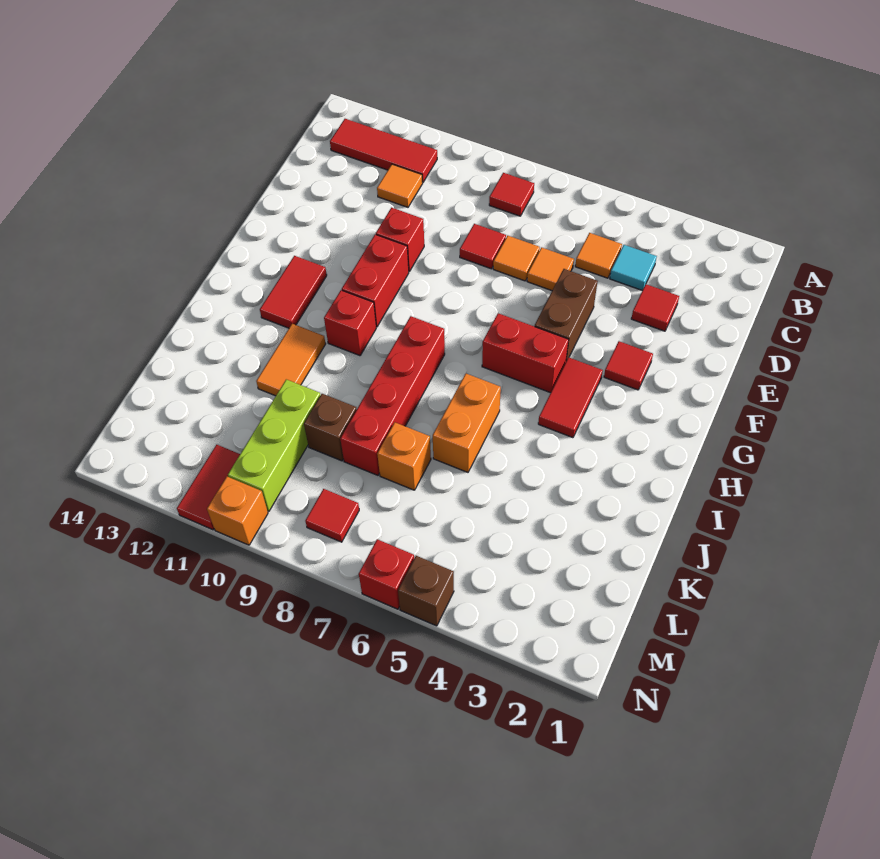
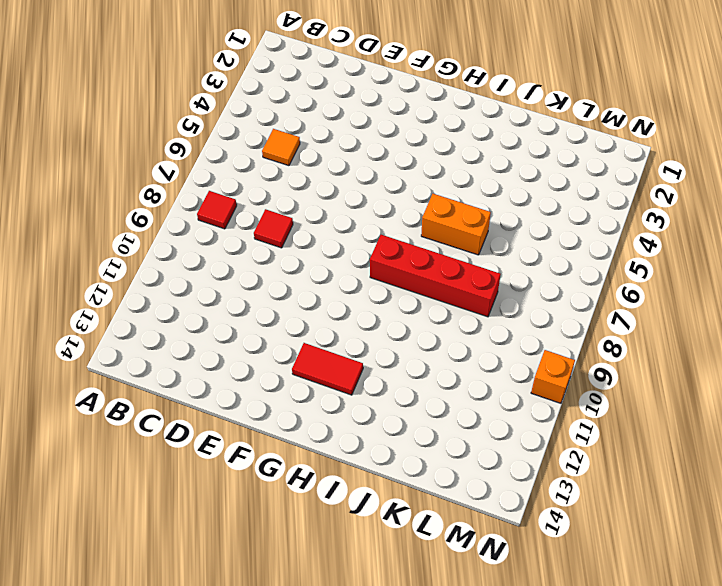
none -> red tile B11:B13 level 1
none -> cyan tile C4 level 1
none -> orange tile C11 level 1

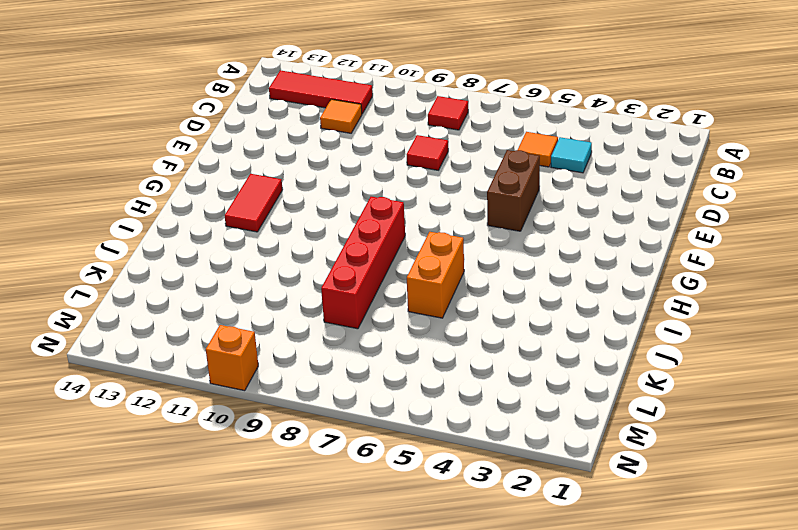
none -> red tile D3 level 1
none -> orange tile D6 level 1
none -> orange tile D7 level 1

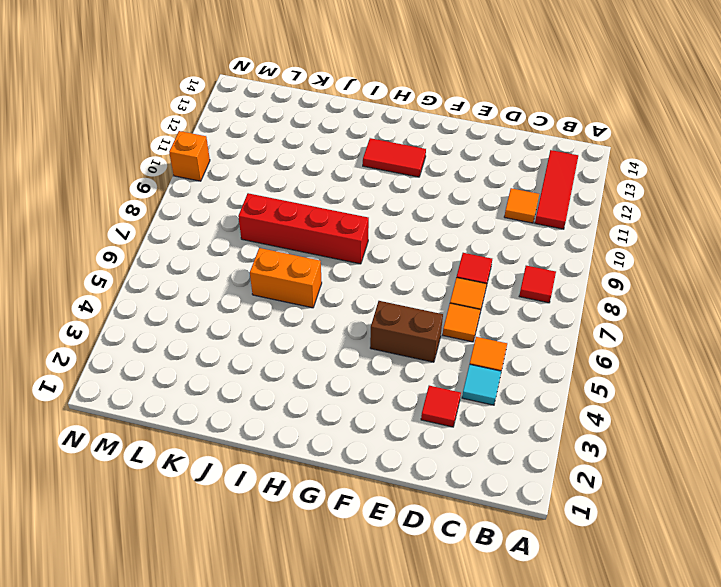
none -> red brick E10 level 1
none -> red tile F3 level 1
none -> red brick F10:G10 level 1

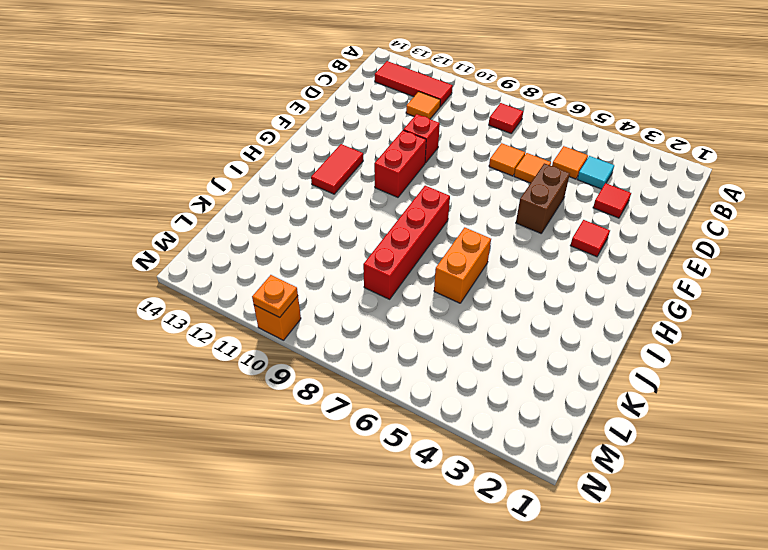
orange plate N10 level 2 -> none
none -> red tile D8 level 1
none -> red tile G4:H4 level 1
none -> red brick G5:G6 level 1

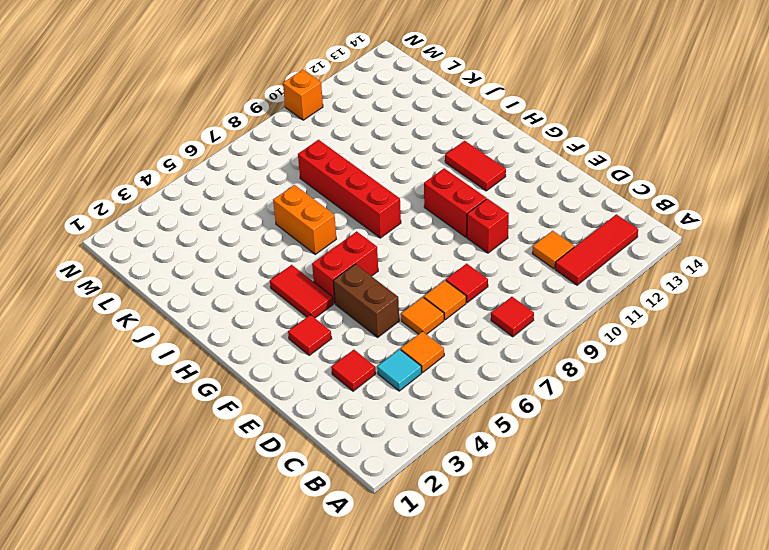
none -> red brick H10 level 1
none -> orange tile I11:J11 level 1
none -> orange brick K7 level 1

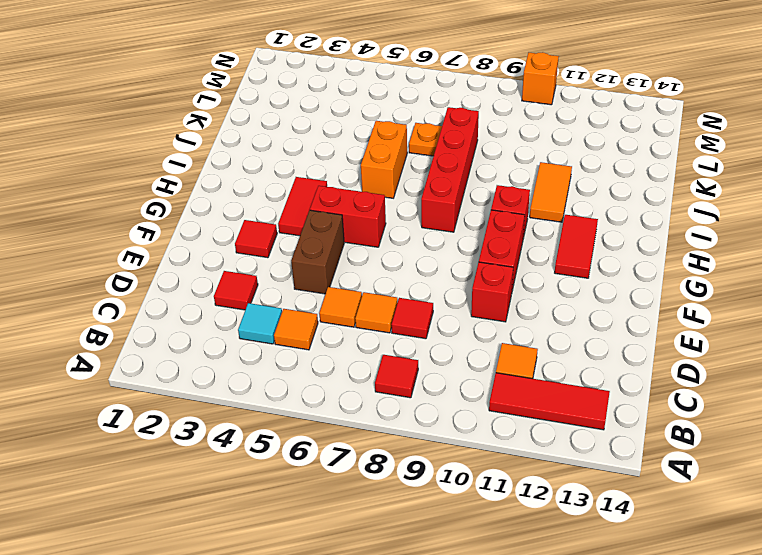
orange plate K7 level 1 -> orange brick K7 level 1
none -> brown brick K9 level 1
none -> lime brick K10:M10 level 1
none -> red tile M8 level 1

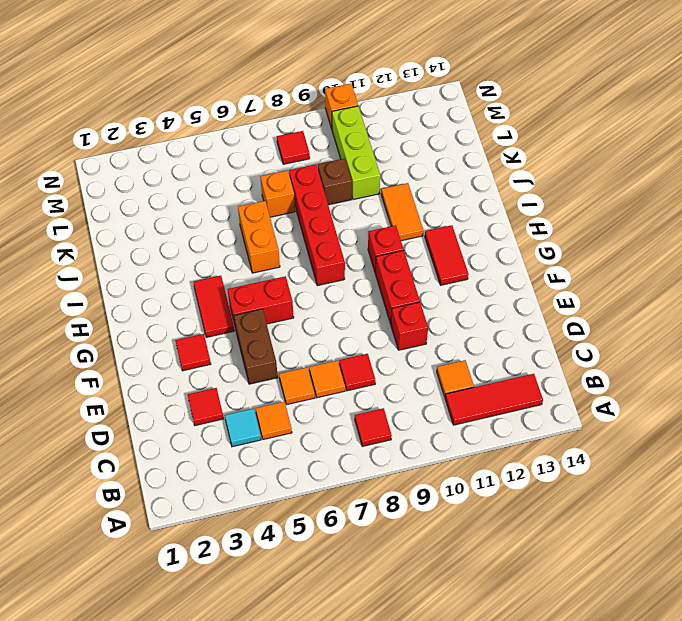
none -> red tile M11:N11 level 1
none -> brown brick N5 level 1
none -> red brick N6 level 1

